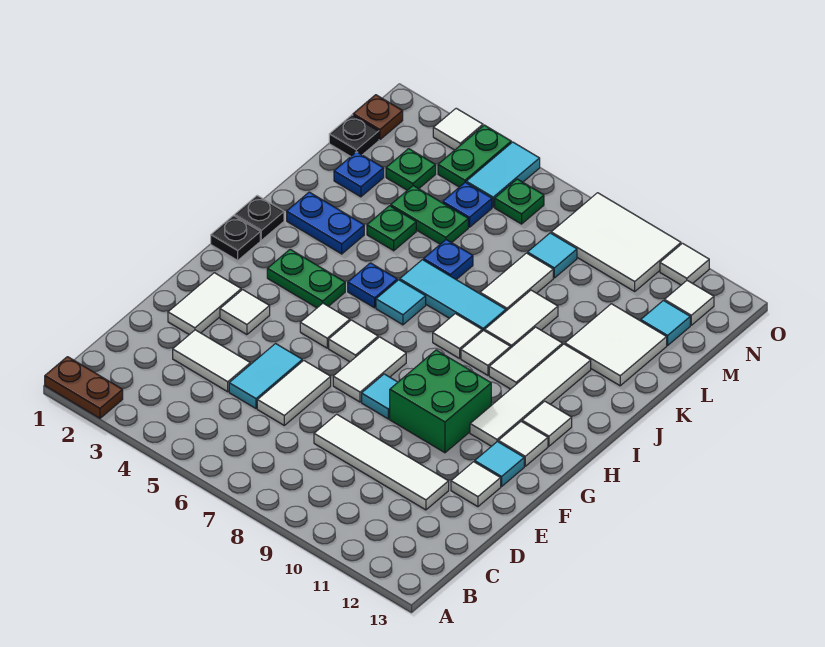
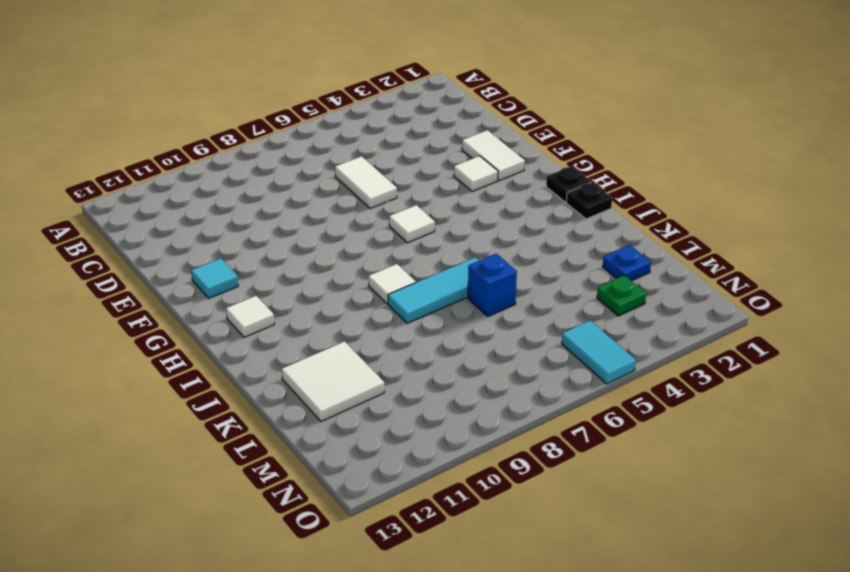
blue brick K6 level 1 -> blue plate K6 level 1
none -> brown plate A1:A2 level 1
none -> white tile D3:D4 level 1
none -> cyan tile D5:E5 level 1
none -> white tile D8:D11 level 1

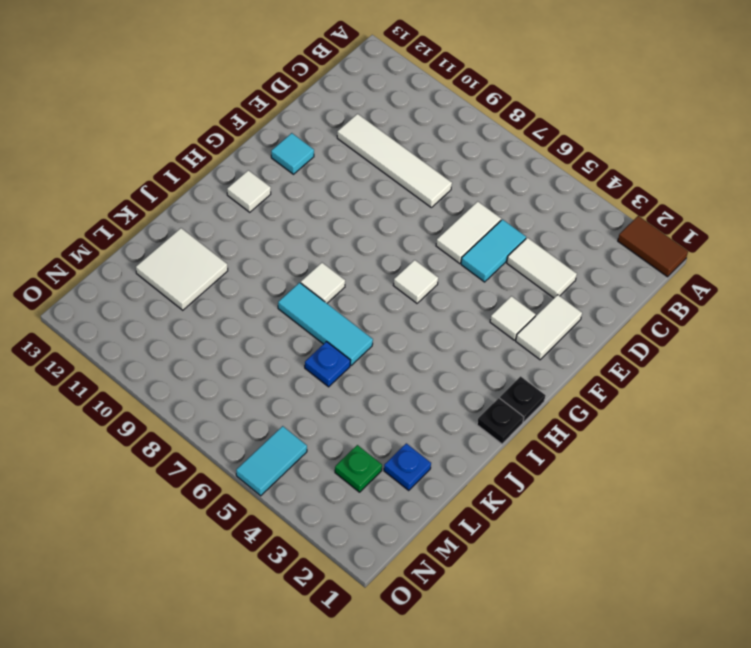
brown tile A1:A2 level 1 -> brown plate A1:A2 level 1
none -> white tile E12 level 1
none -> white tile F7:G7 level 1
none -> cyan tile F8 level 1
none -> green brick F9:G10 level 1

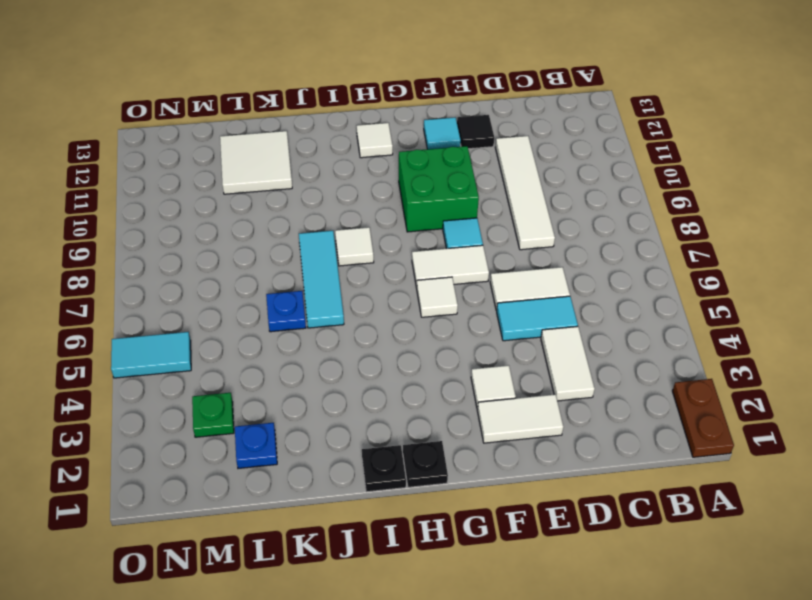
black tile E12 level 1 -> white tile E12 level 1
none -> white tile G5 level 1
none -> white tile G11:J11 level 1
none -> white tile G12 level 1
none -> green plate H3:H4 level 1

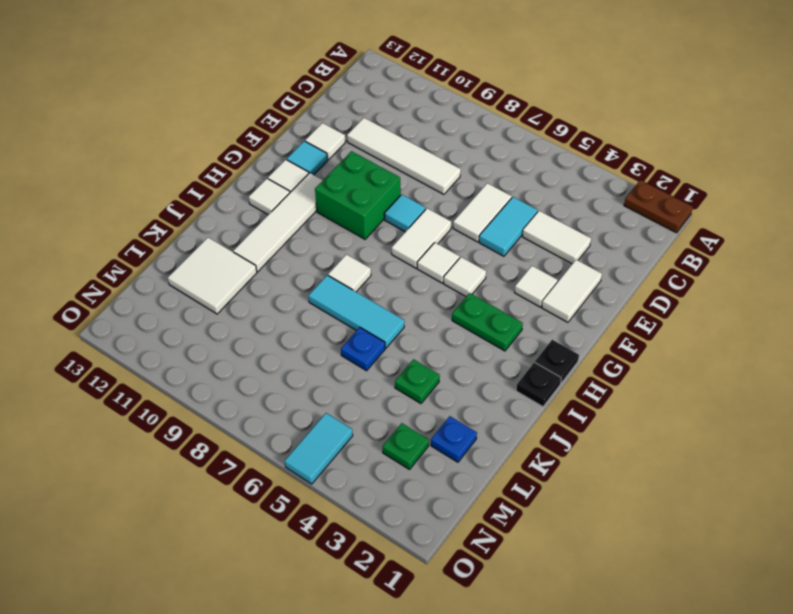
none -> blue plate I5 level 1
none -> cyan tile I6 level 1
none -> white tile I9 level 1
none -> white tile I10:J10 level 1

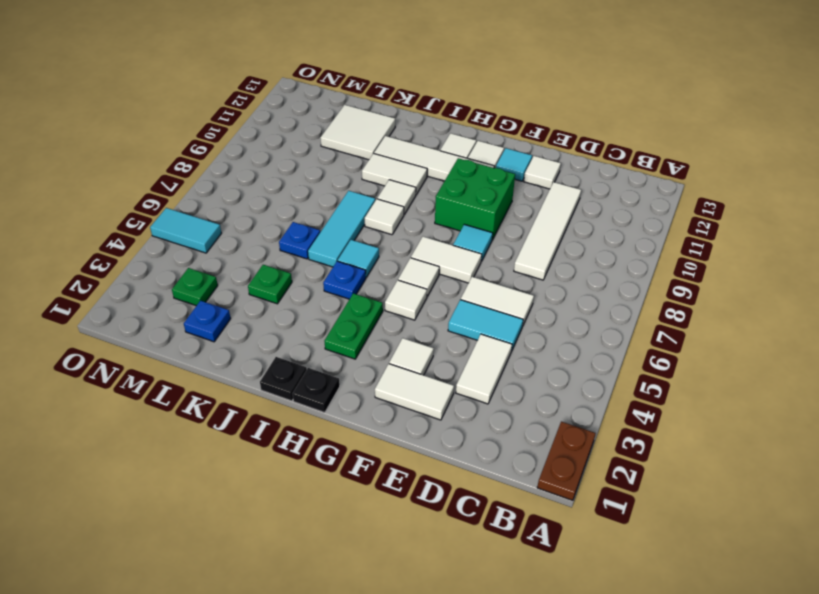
none -> blue plate J2:J3 level 1
none -> white tile J9:K9 level 1
none -> white tile K8:L8 level 1
none -> green plate L4:L5 level 1

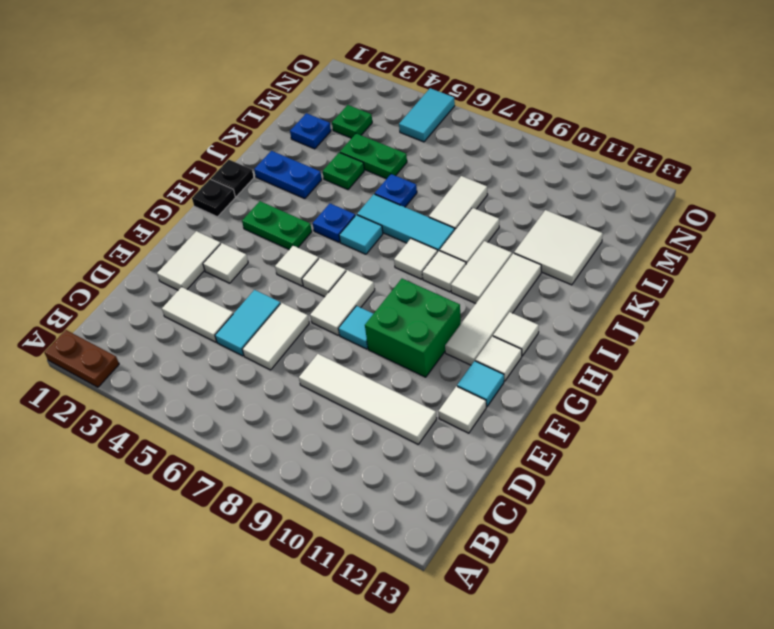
none -> black plate M1 level 1
none -> blue plate M5 level 1
none -> cyan tile M8 level 1
none -> cyan tile M12 level 1

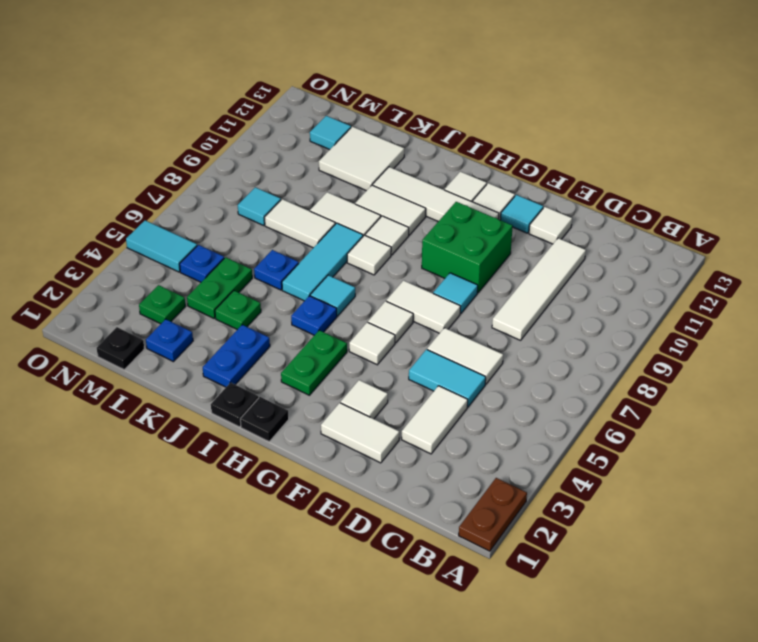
none -> brown plate N1 level 1
none -> green plate N4:O4 level 1
none -> green plate N6 level 1
none -> white tile N8:O10 level 1

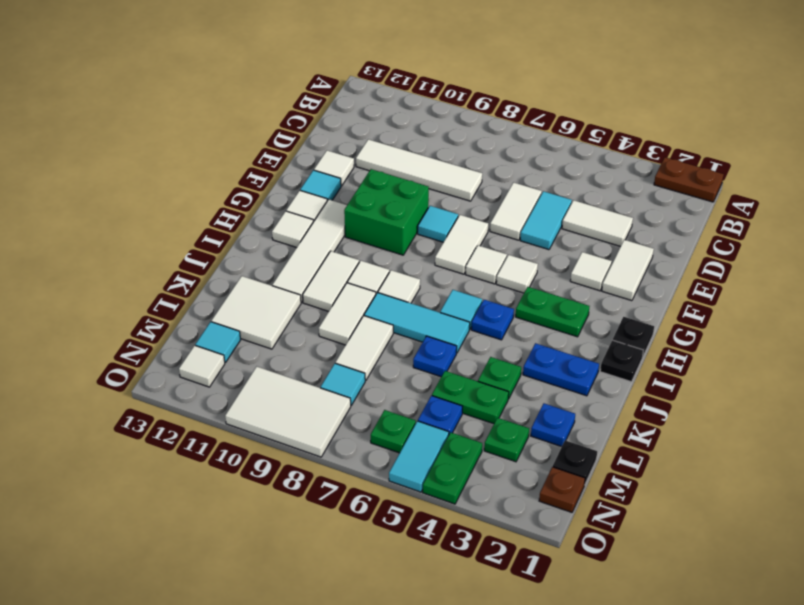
none -> white tile O3 level 1
none -> white tile O11 level 1

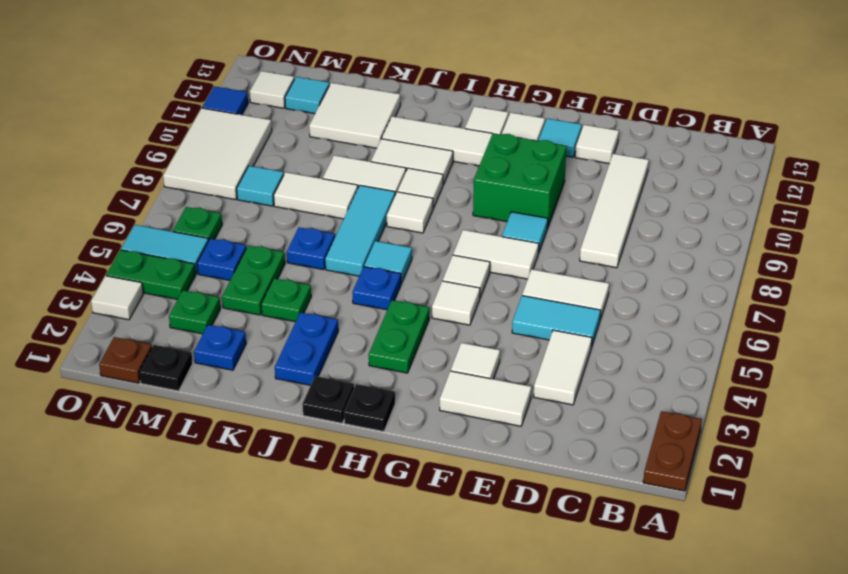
blue tile O11 level 1 -> white tile O11 level 1

